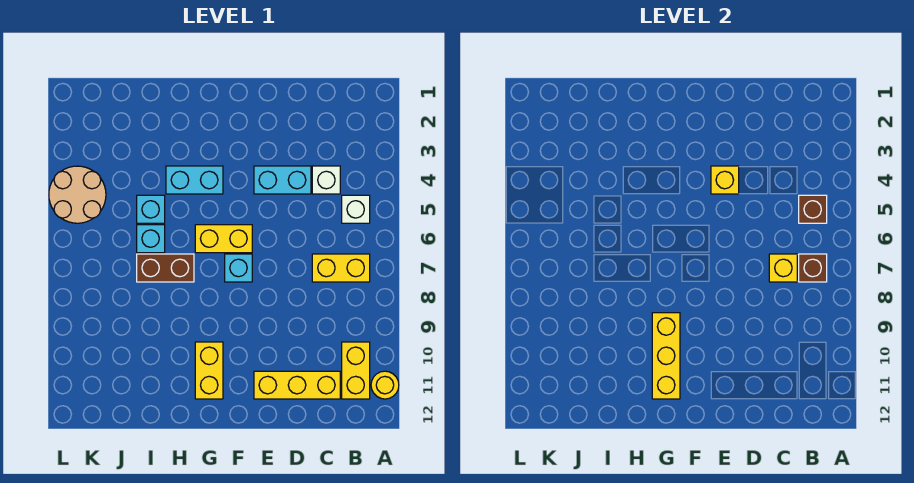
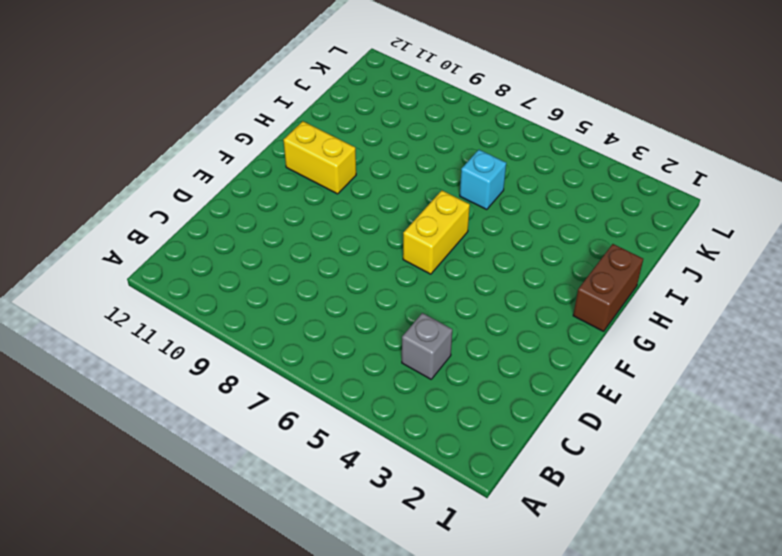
grey brick C4 level 1 -> white brick C4 level 1
brown brick G1:H1 level 1 -> brown brick H7:I7 level 1
none -> yellow round brick A11 level 1
none -> white brick B5 level 1
none -> yellow brick B7:C7 level 1

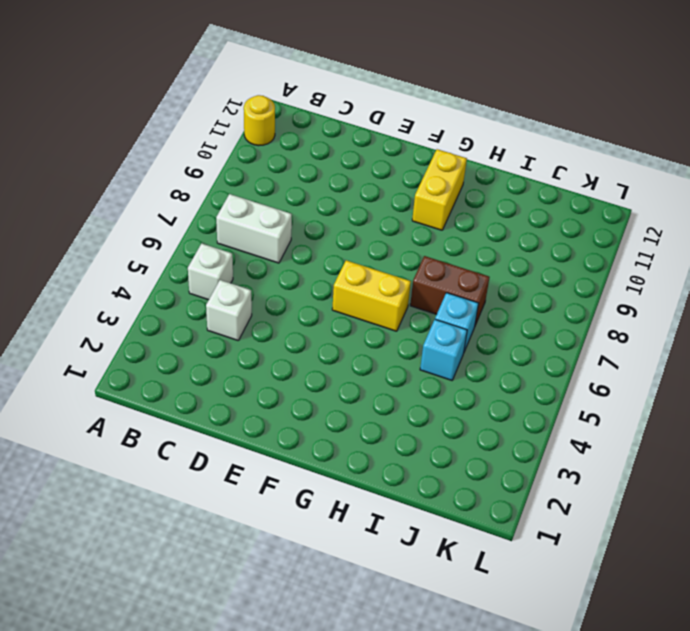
white brick B7:C7 level 1 -> yellow brick B7:C7 level 1
none -> yellow brick B10:B11 level 1
none -> yellow brick C11:E11 level 1
none -> cyan brick D4:E4 level 1

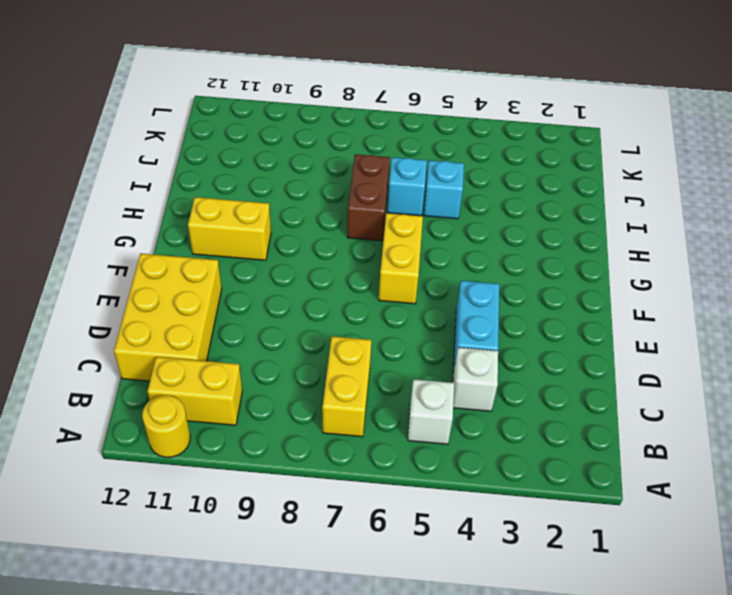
yellow brick C11:E12 level 1 -> yellow brick C11:E11 level 1
none -> cyan brick F7 level 1
none -> cyan brick G4:H4 level 1
none -> tan round brick K4:L5 level 1

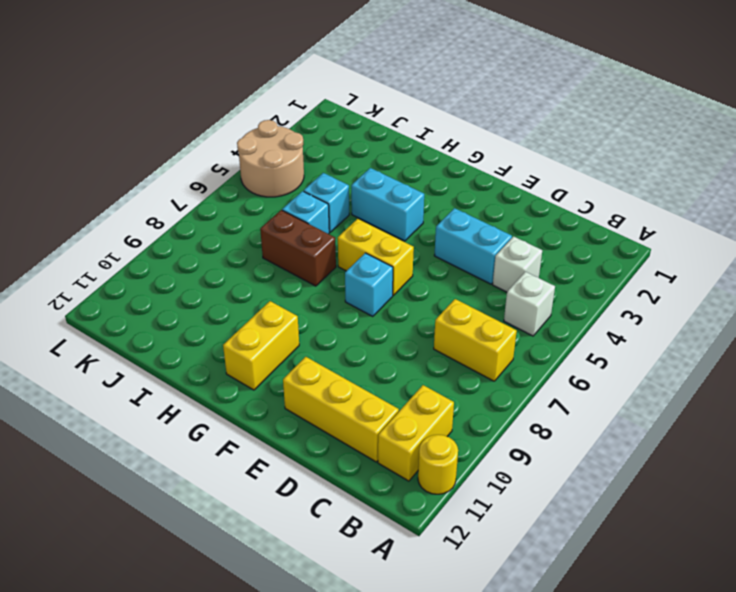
none -> brown brick B5 level 2
none -> brown brick B7 level 2
none -> yellow brick C7 level 2

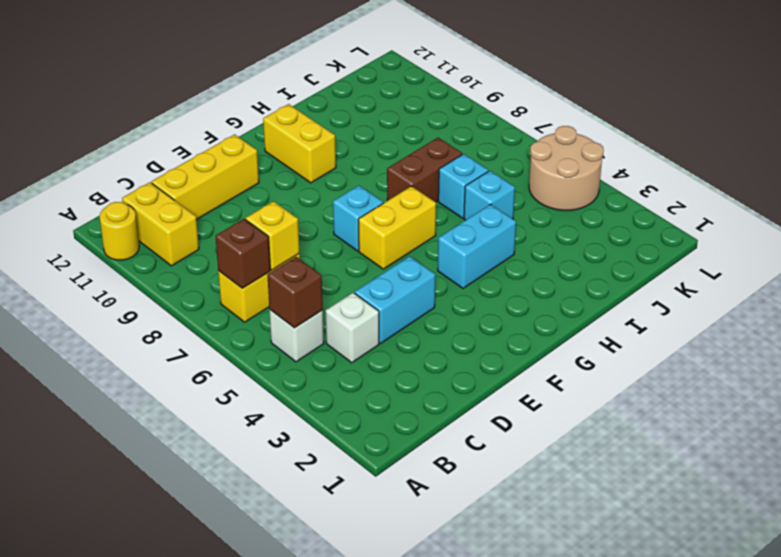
none -> yellow brick E4 level 2
none -> yellow brick G9:G11 level 2

